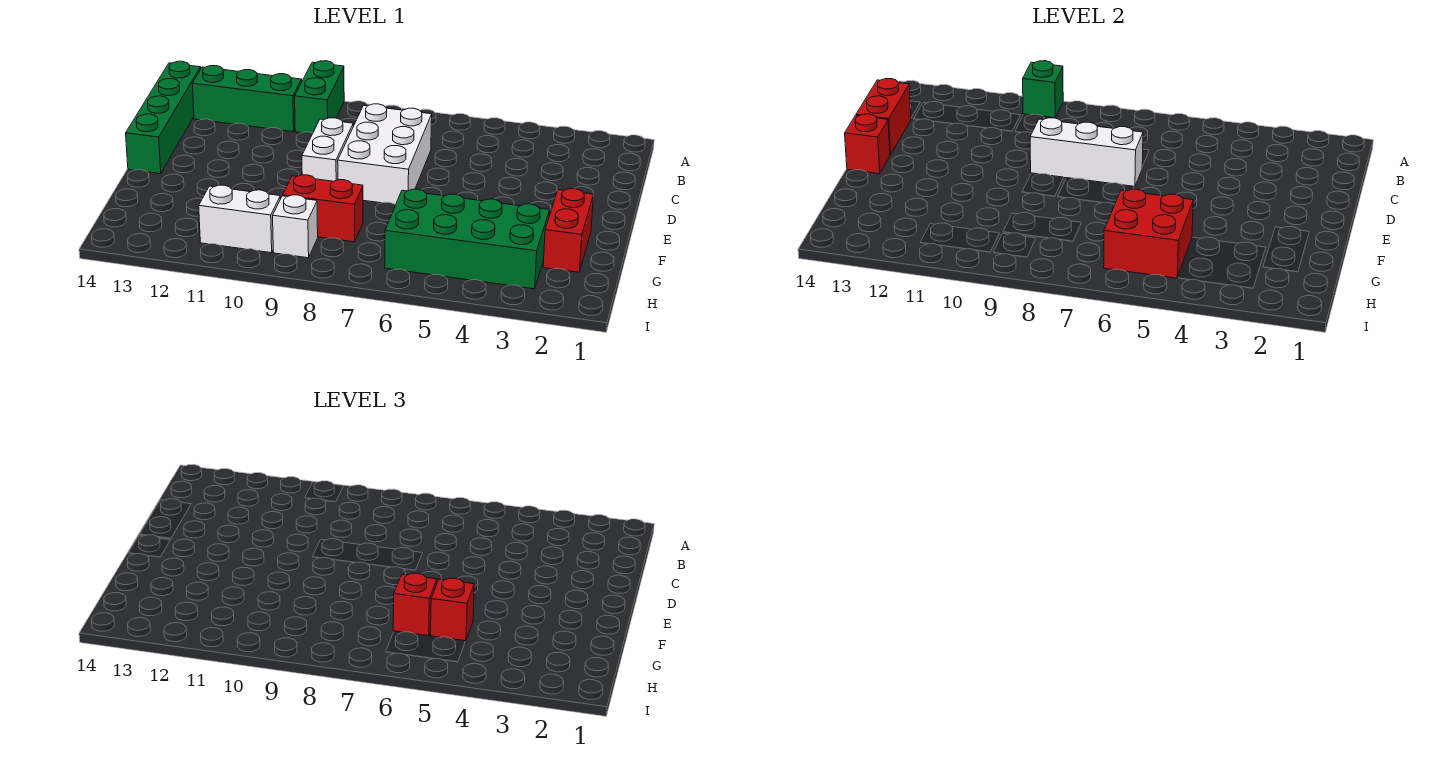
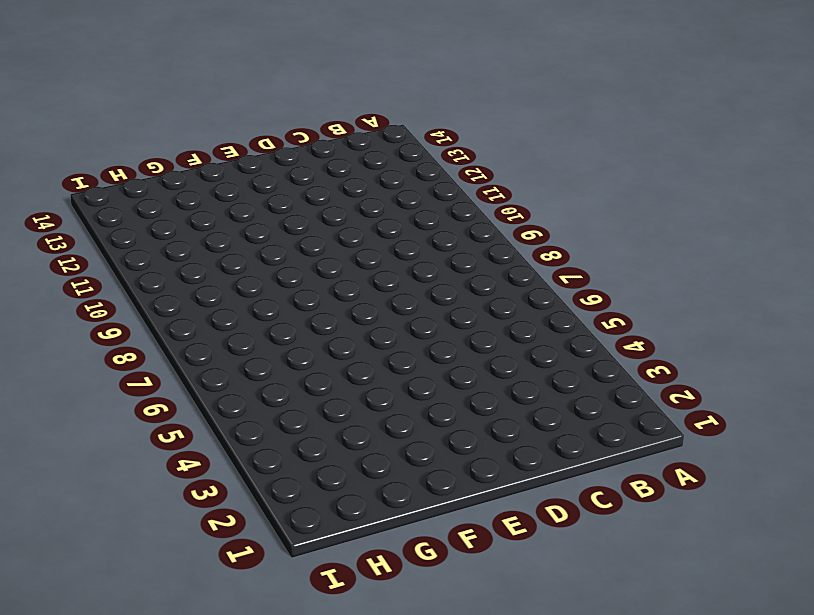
none -> green brick A10:B10 level 1
none -> green brick B11:B13 level 1
none -> green brick B14:E14 level 1

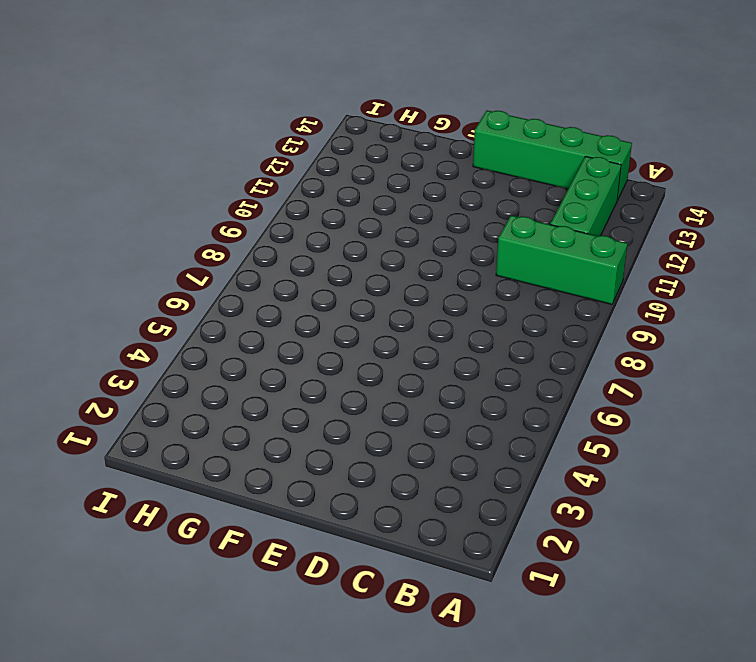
green brick A10:C10 level 1 -> green brick A10:B10 level 1
none -> white brick C7:E8 level 1
none -> white brick D9:E9 level 1
none -> red brick F2:G2 level 1

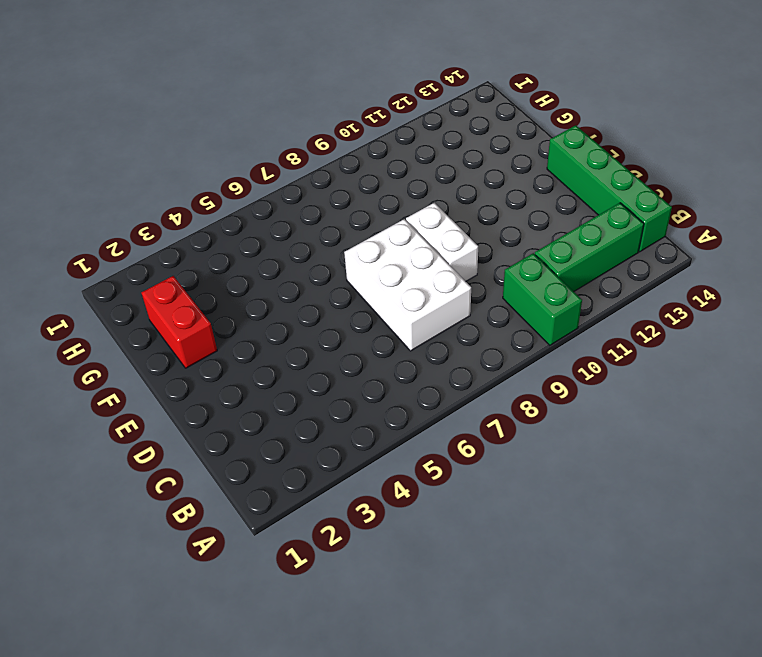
none -> green brick G3:H6 level 1
none -> red brick G8:G9 level 1
none -> white brick H9 level 1

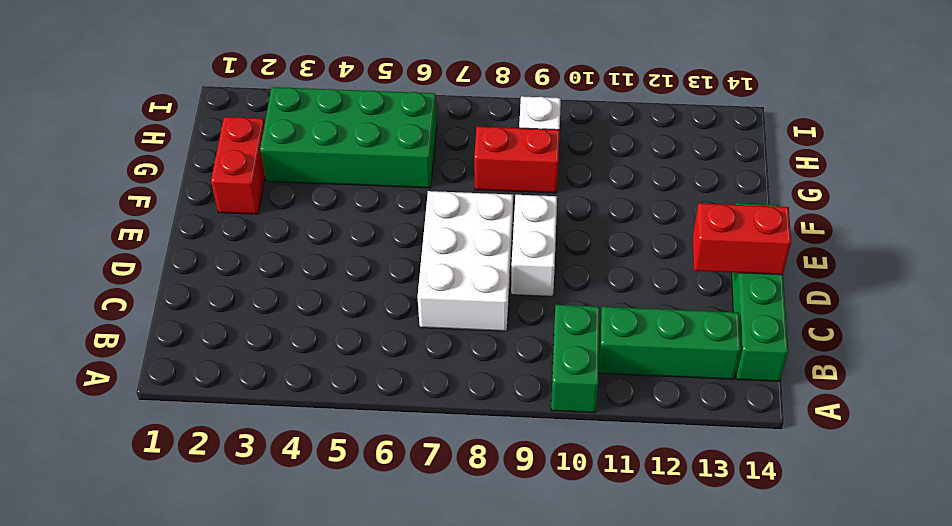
red brick D13:D14 level 2 -> red brick C14:D14 level 2
none -> white brick H10:H11 level 1
none -> green brick A10 level 2
none -> white brick D7:D9 level 2

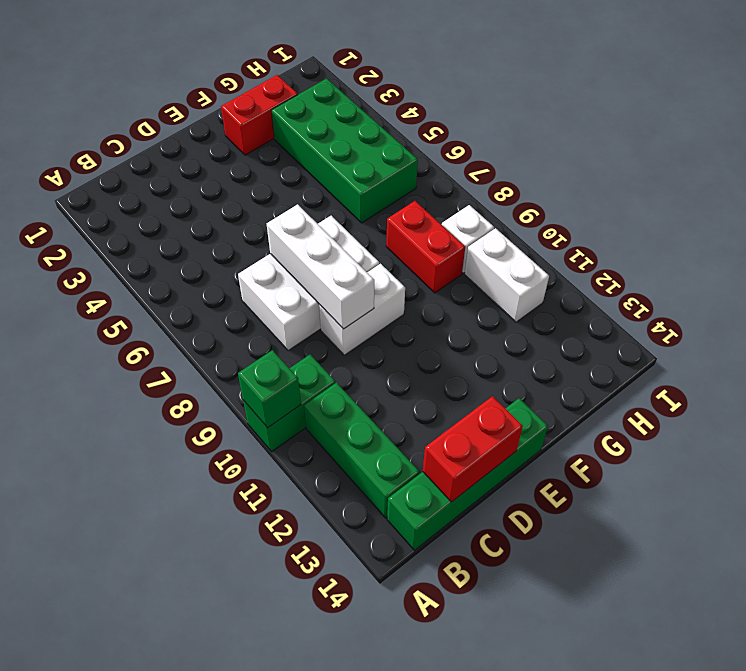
none -> red brick E14 level 2
none -> red brick G5:H6 level 2
none -> red brick G5 level 3

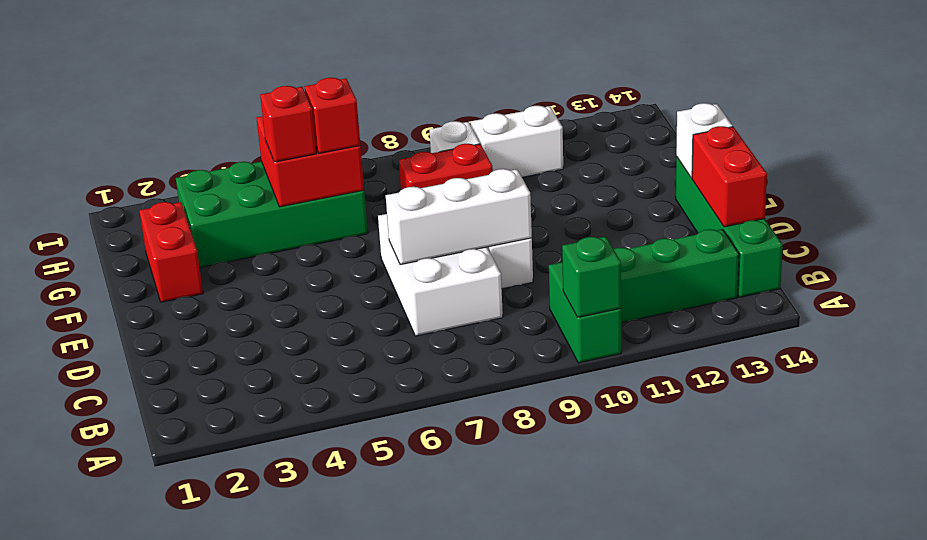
white brick E14 level 2 -> red brick E14 level 2

